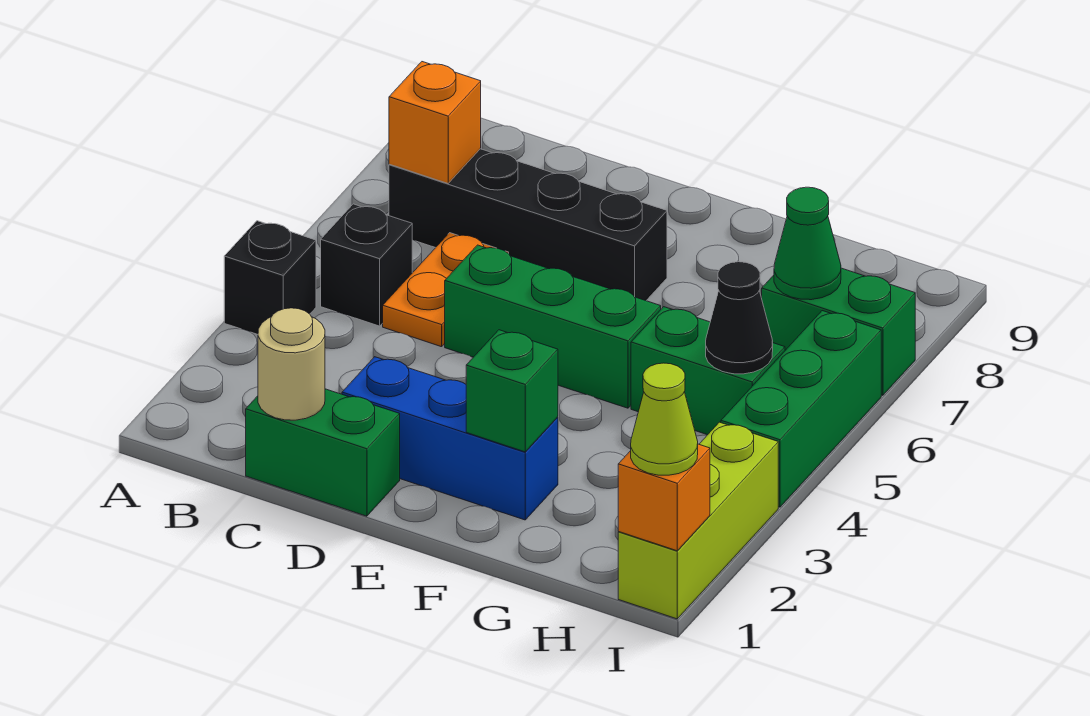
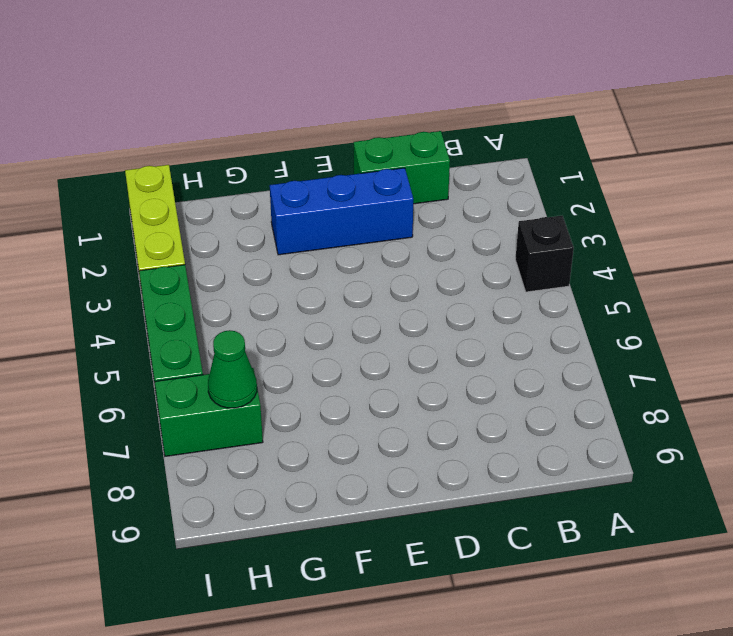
none -> black brick B5 level 1
none -> black brick B7:E7 level 1
none -> orange plate C5:C6 level 1

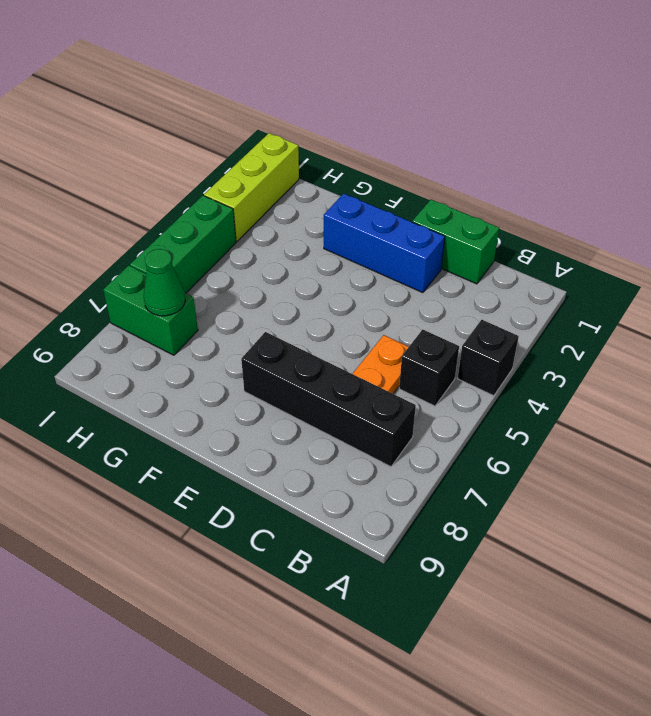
none -> green brick D5:F5 level 1
none -> green brick G5:H5 level 1
none -> orange brick B7 level 2

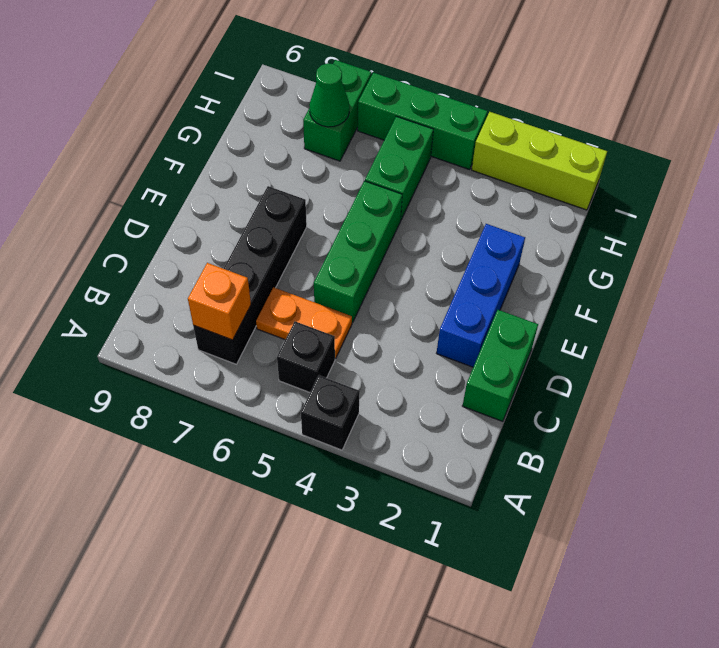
none -> tan round brick C1 level 2
none -> green brick F2 level 2
none -> black cone H5 level 2

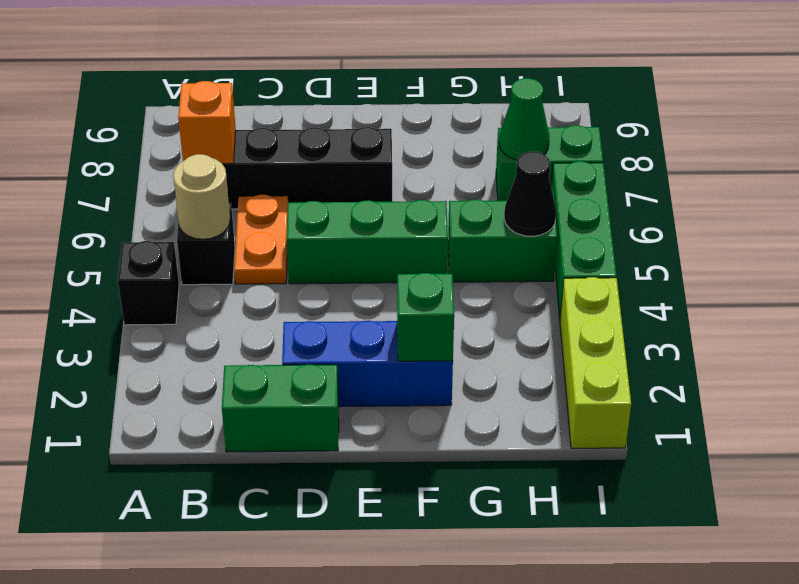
tan round brick B5 level 2 -> tan round brick C1 level 2
none -> orange brick I1 level 2
none -> lime cone I1 level 3

